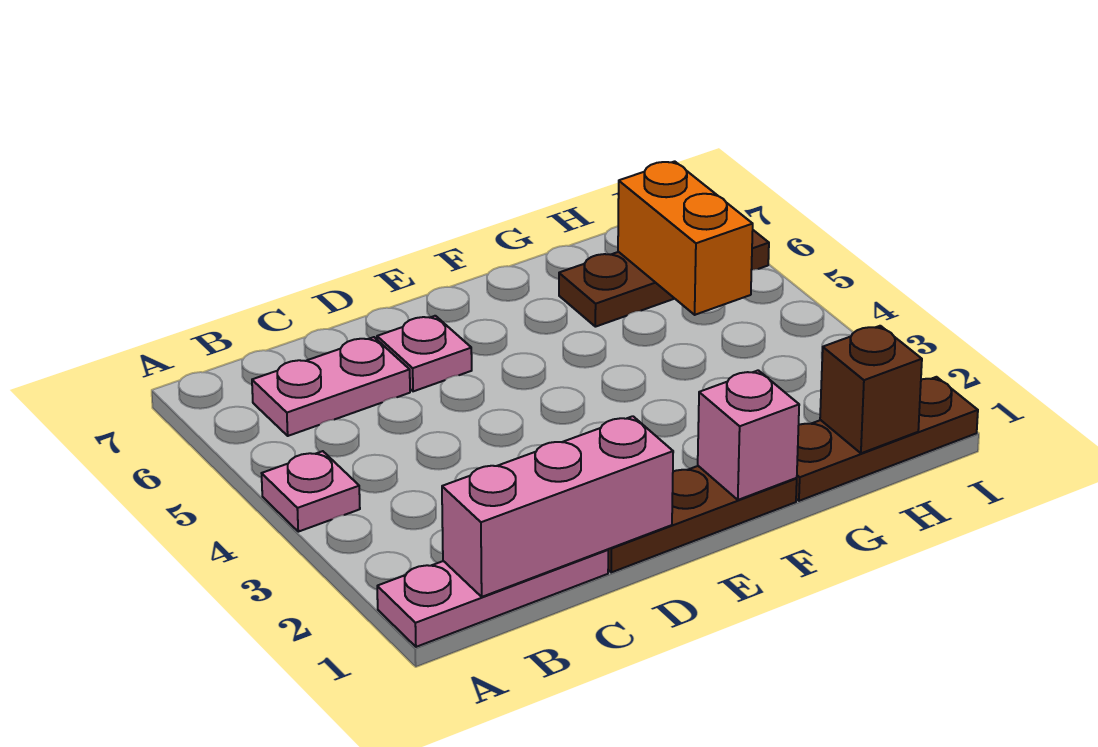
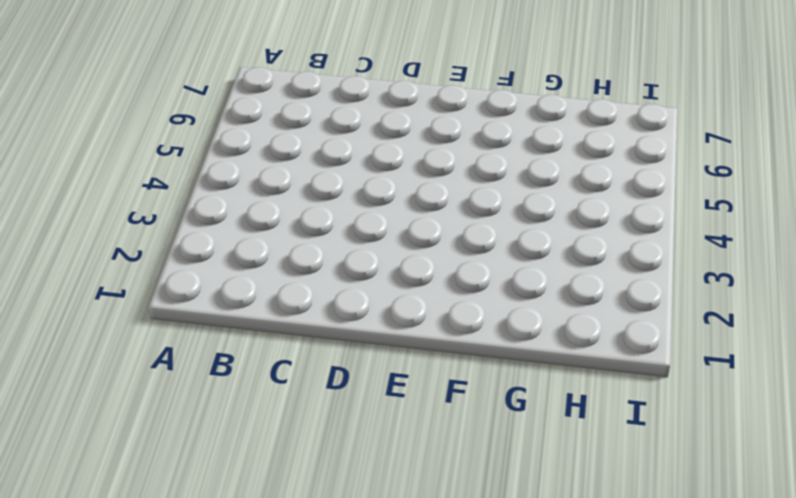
none -> pink plate A1:C1 level 1
none -> pink plate A4 level 1

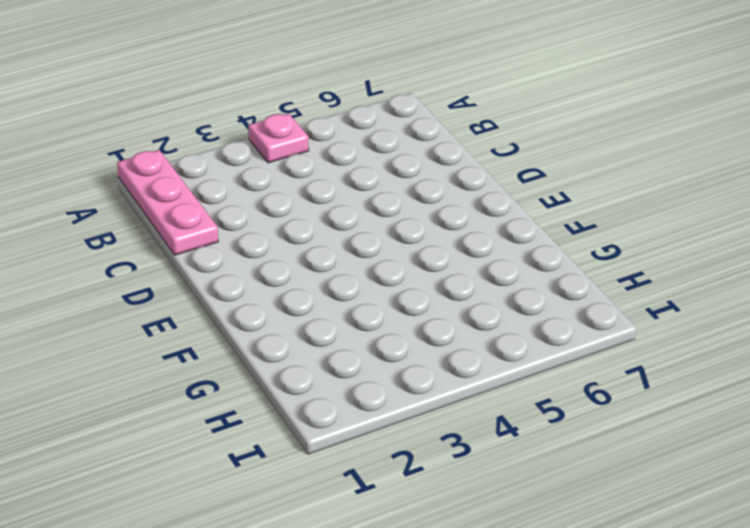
none -> pink plate B6:C6 level 1
none -> brown plate D1:F1 level 1

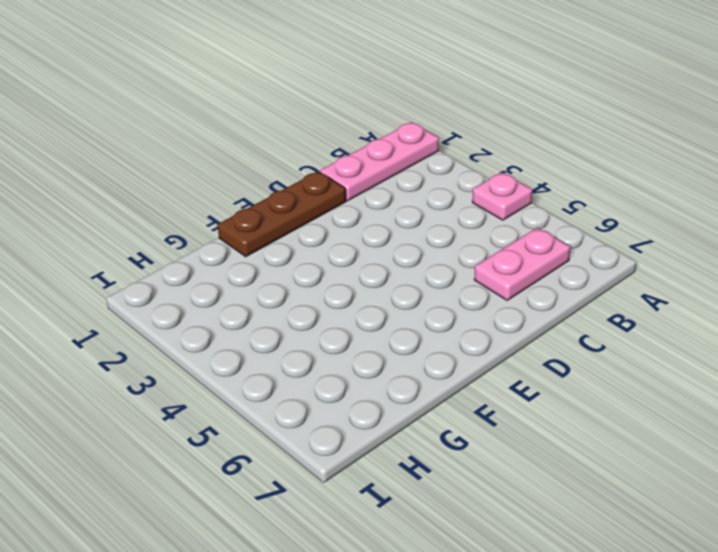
none -> pink plate D6 level 1
none -> brown plate G1:I1 level 1

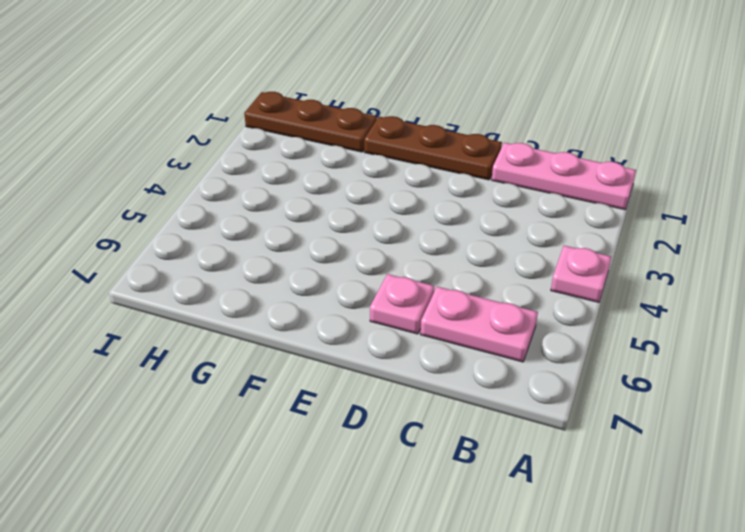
none -> brown plate G6:I6 level 1
none -> pink brick B1:D1 level 2

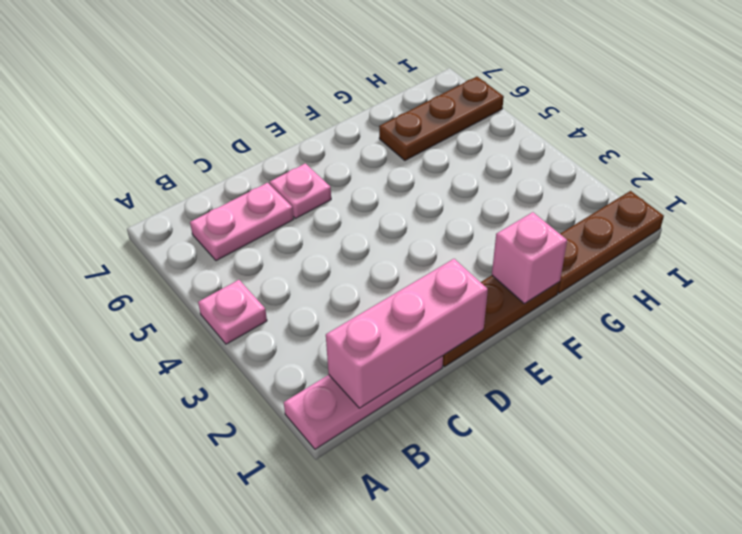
none -> brown brick H1 level 2
none -> orange brick H5:H6 level 2

